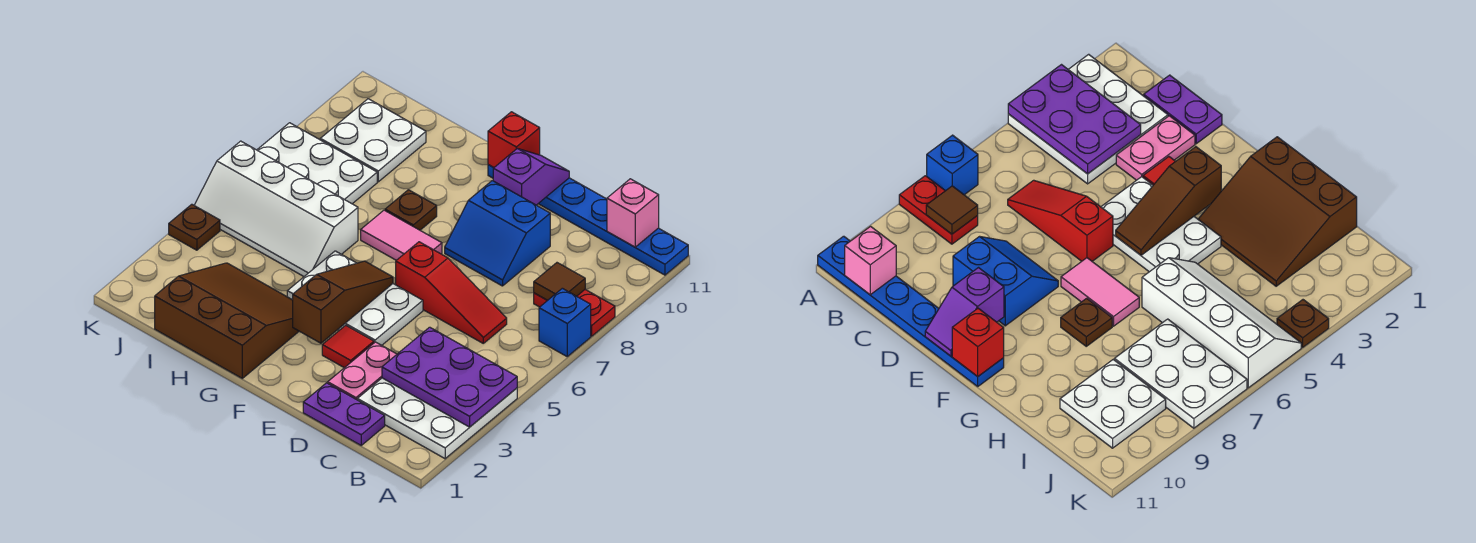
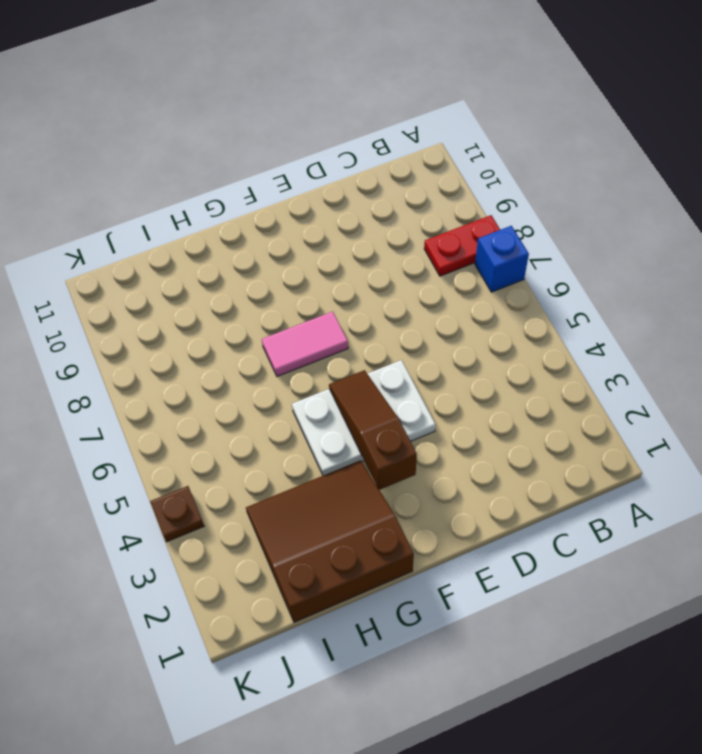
none -> white plate A2:C4 level 1
none -> blue plate A11:F11 level 1
none -> purple plate C1:D1 level 1

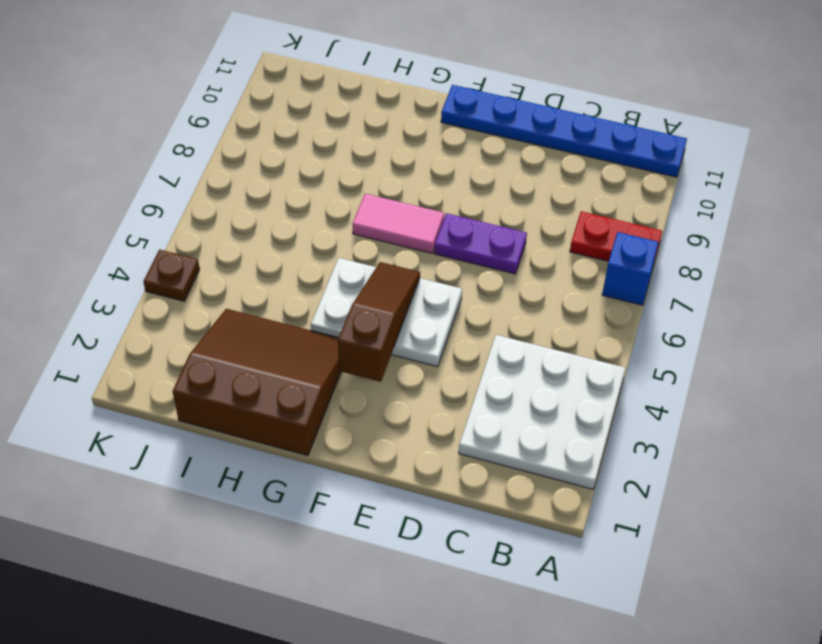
purple plate D7:E7 level 1 -> purple plate C1:D1 level 1
none -> red slope C6:E6 level 1 top E
none -> pink plate D2:D3 level 1
none -> blue slope D8:E9 level 1 top 9

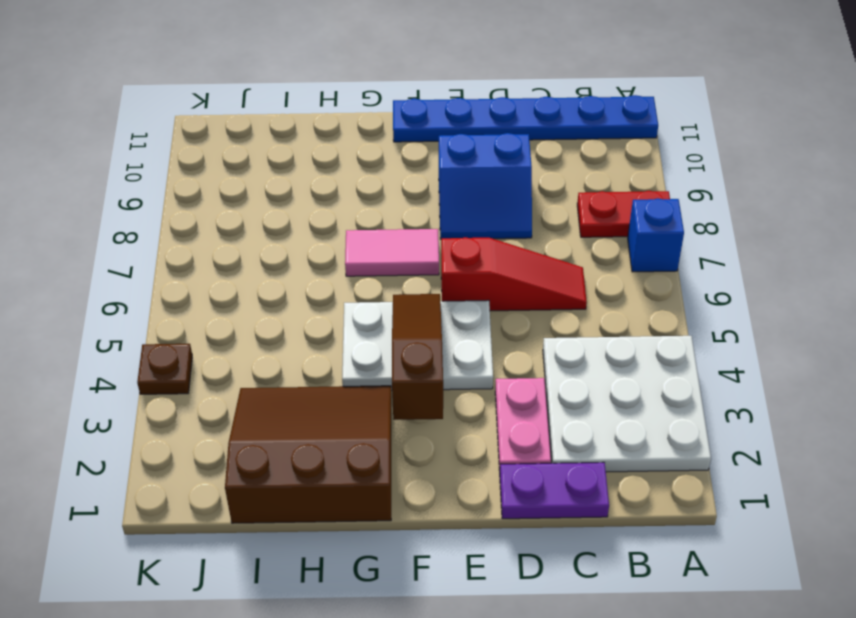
none -> red tile E3 level 1
none -> brown plate G8 level 1
none -> white slope H5:K6 level 1 top 6

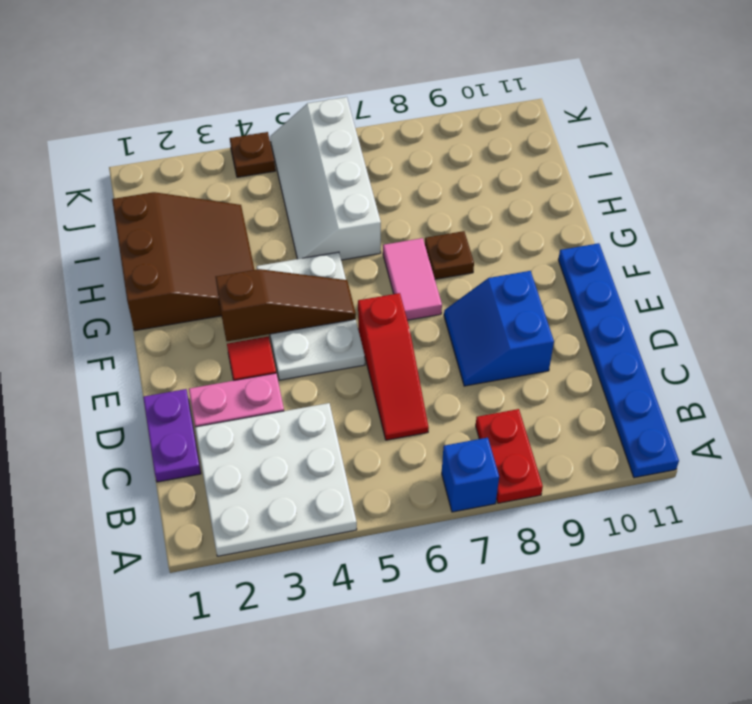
none -> white plate I7:K8 level 1
none -> white plate I9:J10 level 1
none -> purple plate A3:C4 level 2

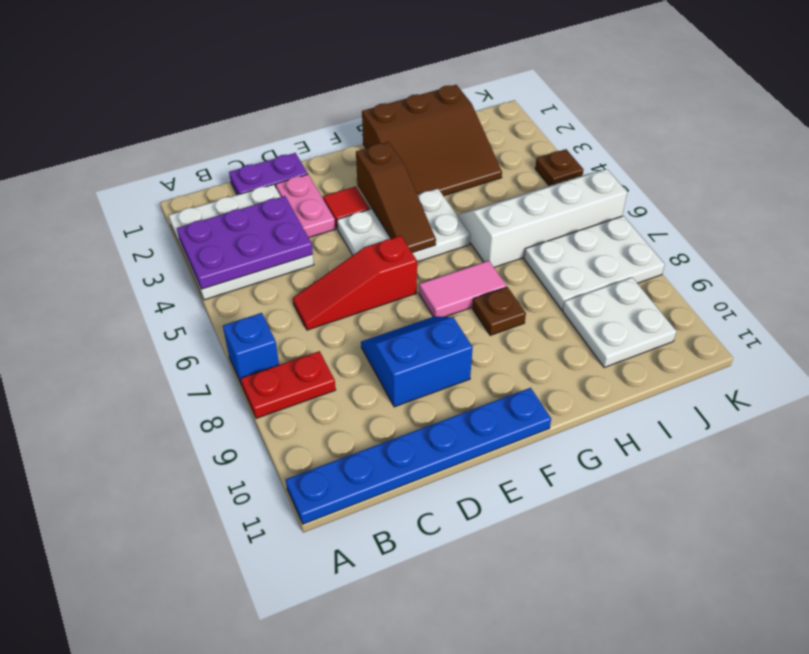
none -> brown tile B8 level 2
none -> pink brick B11 level 2
none -> purple slope E10:E11 level 2 top 10

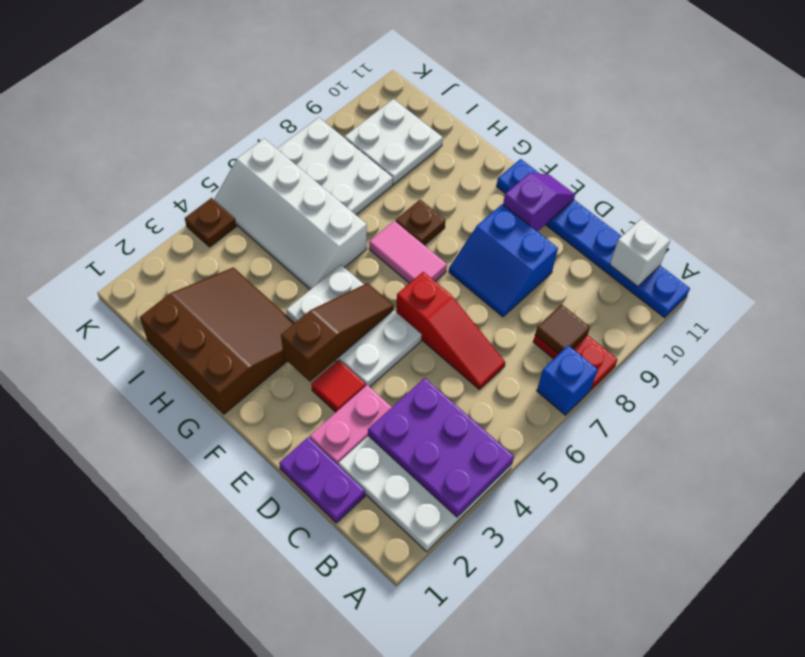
white brick B11 level 2 -> pink brick B11 level 2
none -> red brick F11 level 2

